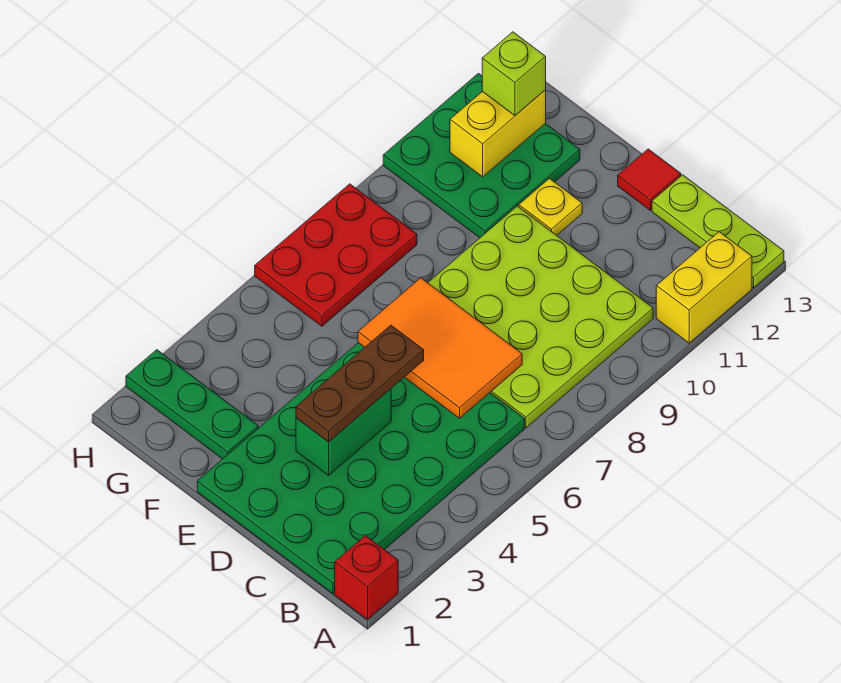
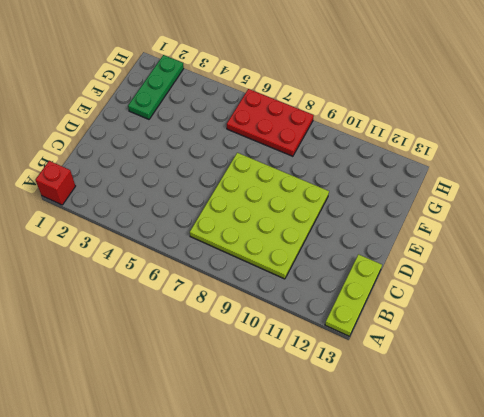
none -> yellow brick A11:A12 level 1
none -> green plate B1:E6 level 1
none -> red tile D13 level 1

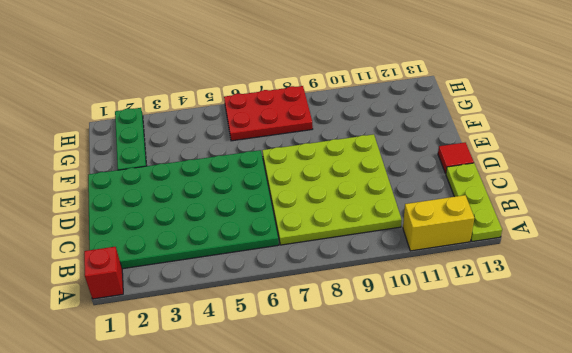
none -> yellow plate E11 level 1
none -> green plate F10:H12 level 1
none -> orange tile C6:E7 level 2

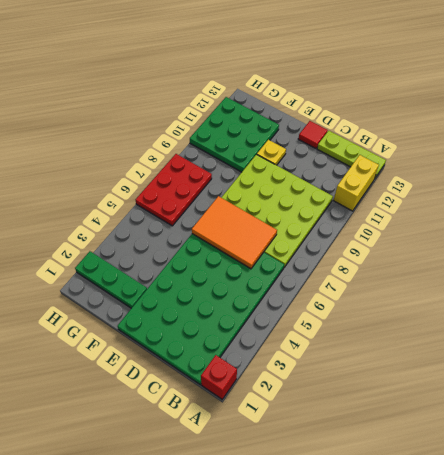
none -> green brick D3:D4 level 2
none -> yellow brick G11:G12 level 2
none -> brown plate D3:D5 level 3

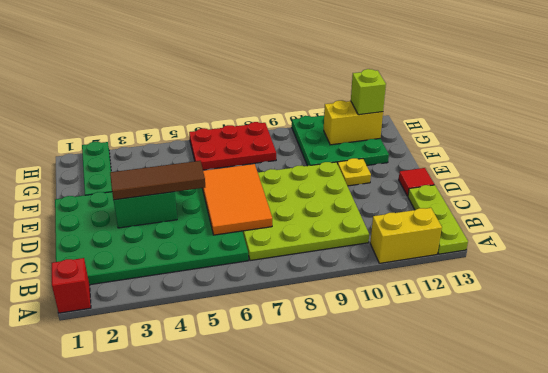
brown tile D3:D5 level 3 -> brown plate D3:D5 level 3

